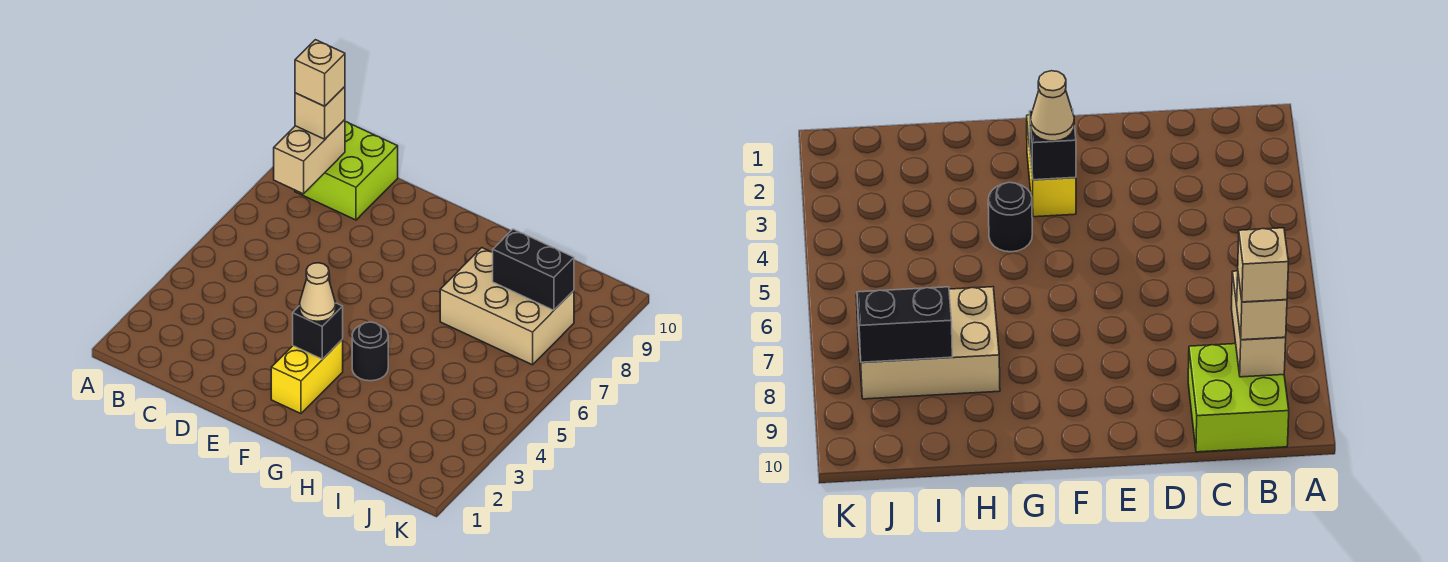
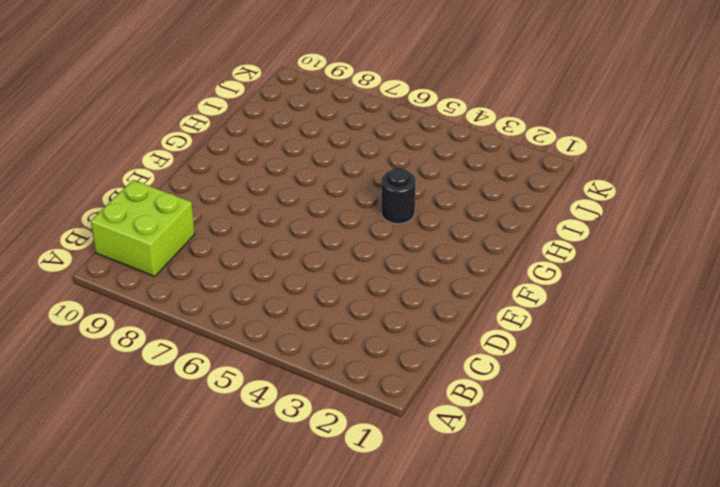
none -> yellow brick F2:F3 level 1
none -> tan brick H7:J8 level 1

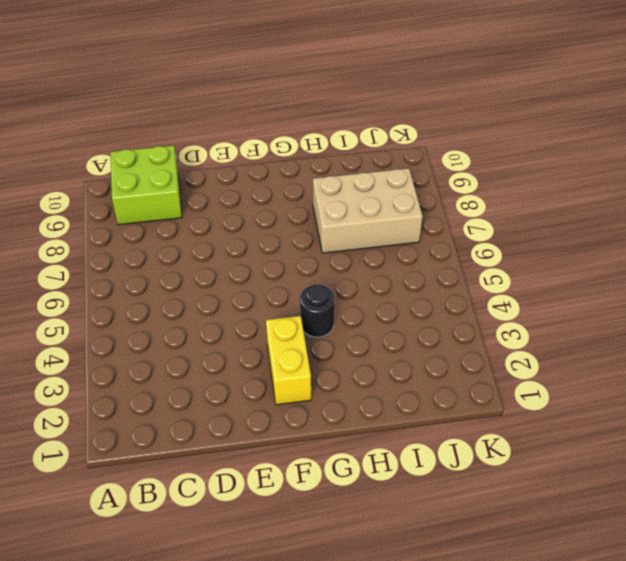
none -> tan brick B8:B9 level 2
none -> black brick F3 level 2

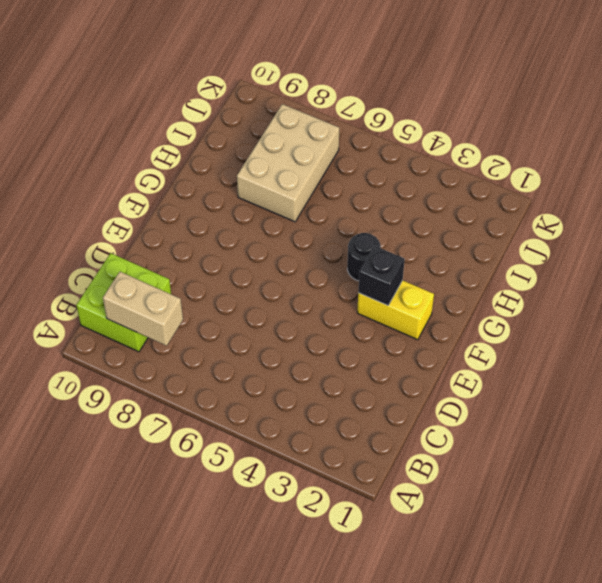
none -> black brick I8:J8 level 2
none -> tan brick B9 level 3

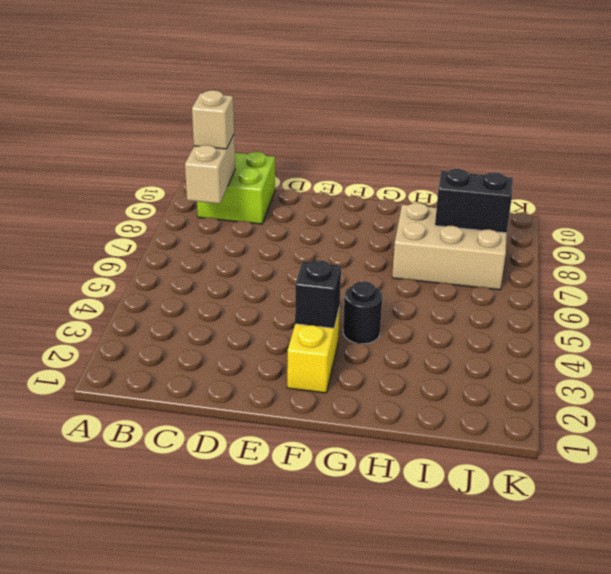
none -> tan cone F3 level 3
none -> tan brick B9 level 4

